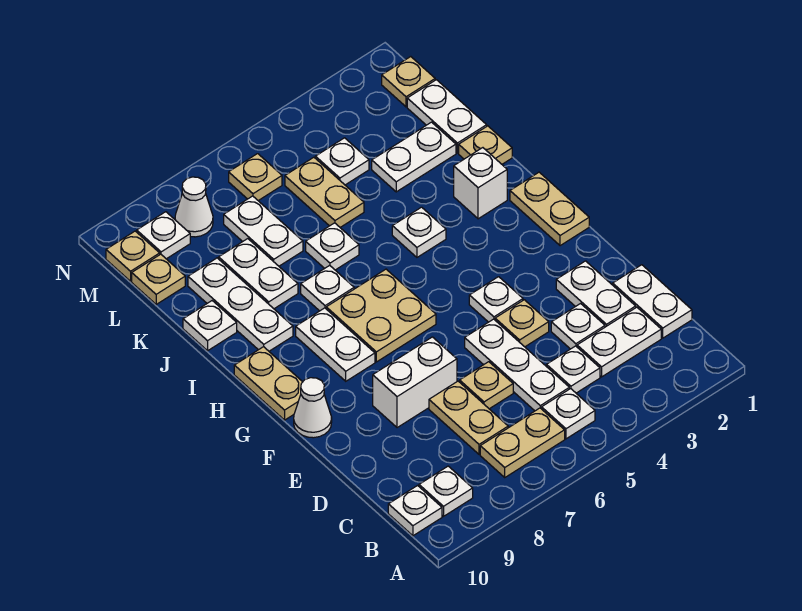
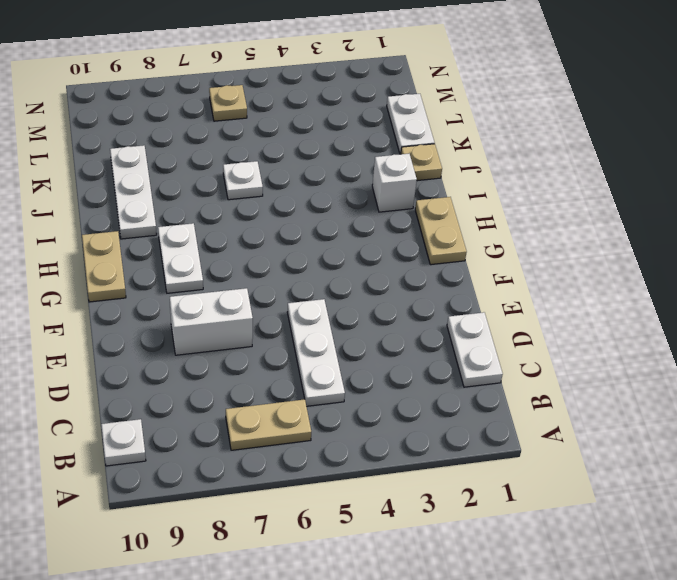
none -> white plate B5 level 1
none -> white plate B9 level 1
none -> white plate C2:C3 level 1
none -> white plate C4 level 1

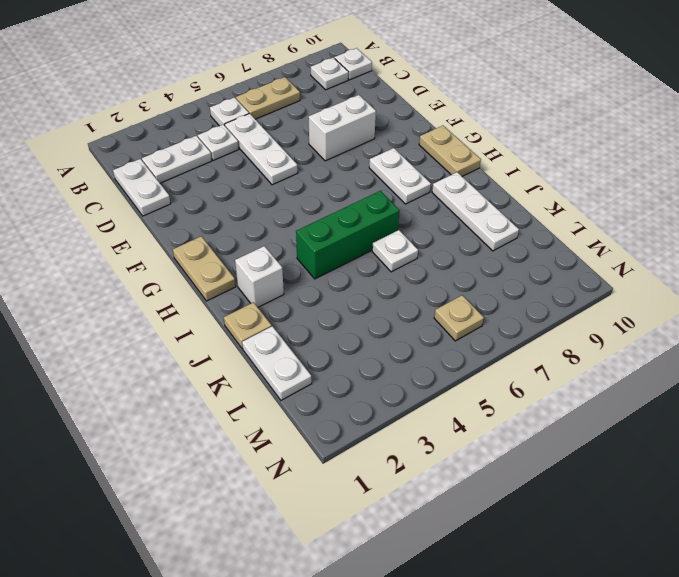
green brick I4:I6 level 1 -> white plate I4 level 1
none -> tan plate C7:D7 level 1
none -> white plate D2:E2 level 1
none -> white plate D3 level 1
none -> tan plate D6 level 1

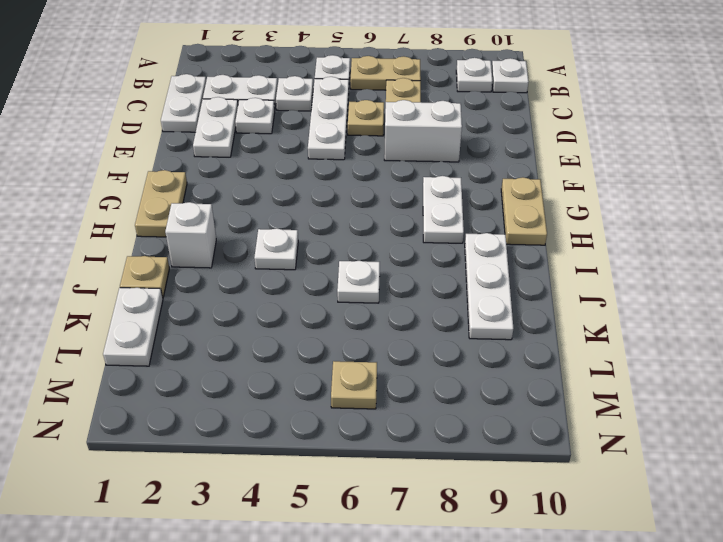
none -> tan plate E4 level 1
none -> white plate F4 level 1
none -> white cone F10 level 1
none -> tan plate G6:H7 level 1

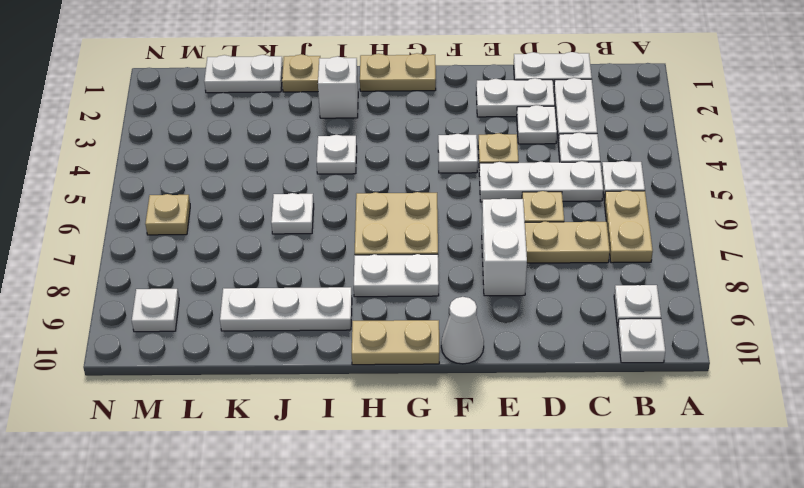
none -> white plate I7 level 1
none -> white plate J8:K8 level 1
none -> white plate J10 level 1
none -> white plate K2:K3 level 1

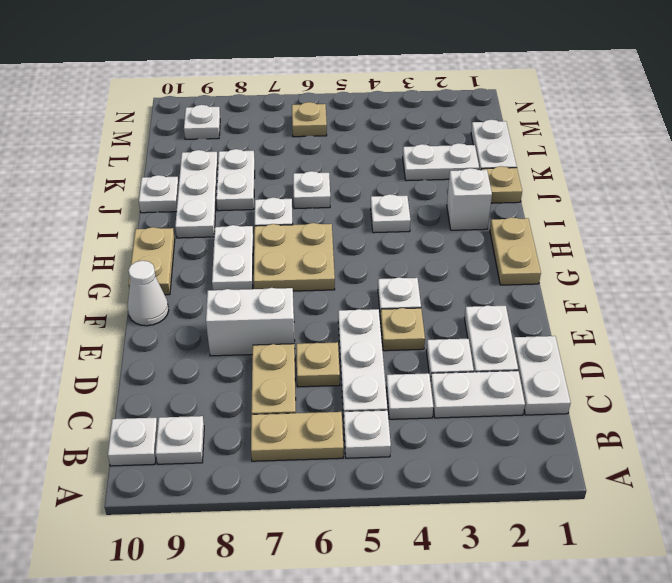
none -> tan plate K5:L5 level 1
none -> white plate K7:L7 level 1
none -> white plate L4 level 1
none -> tan plate L10 level 1

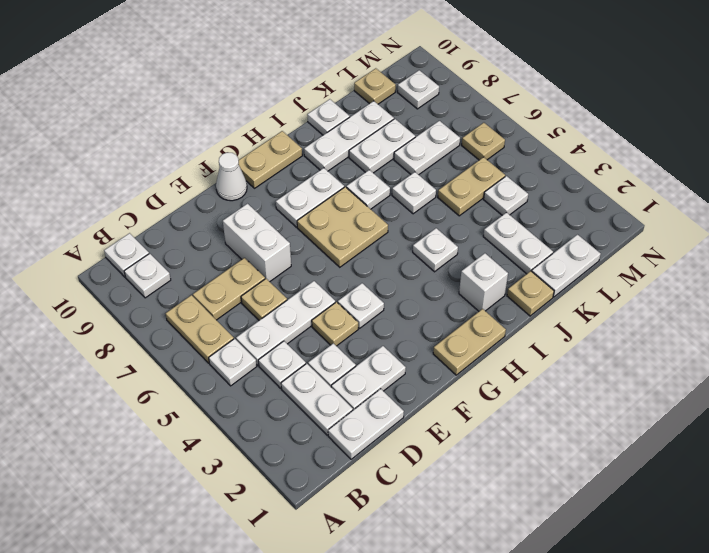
none -> tan plate M1 level 1
none -> white cone M8 level 1
none -> tan plate M10 level 1

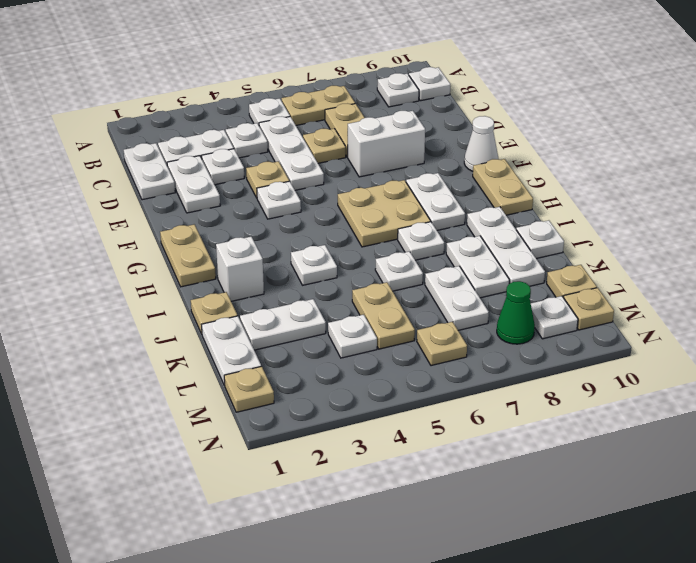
green cone M8 level 1 -> white cone M8 level 1

